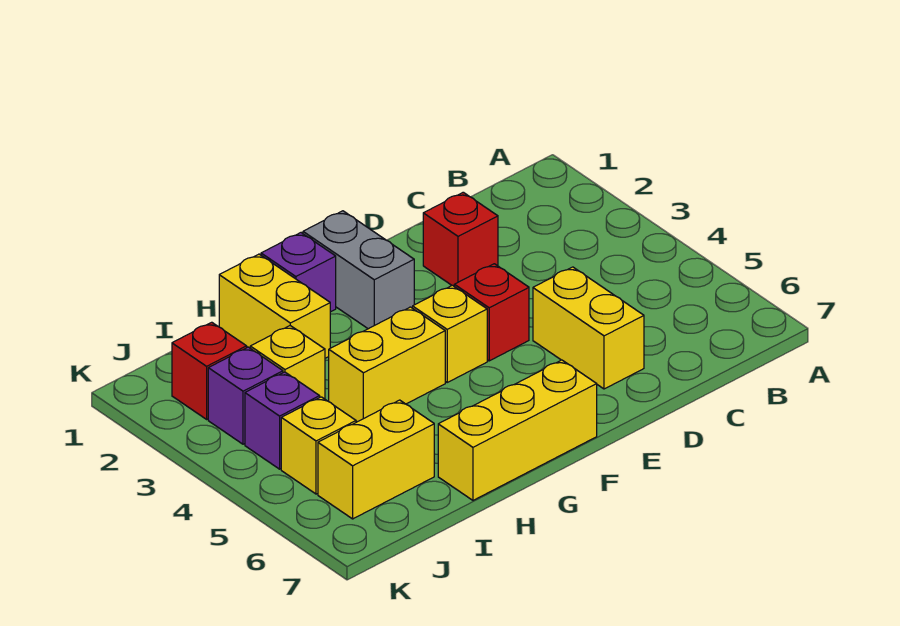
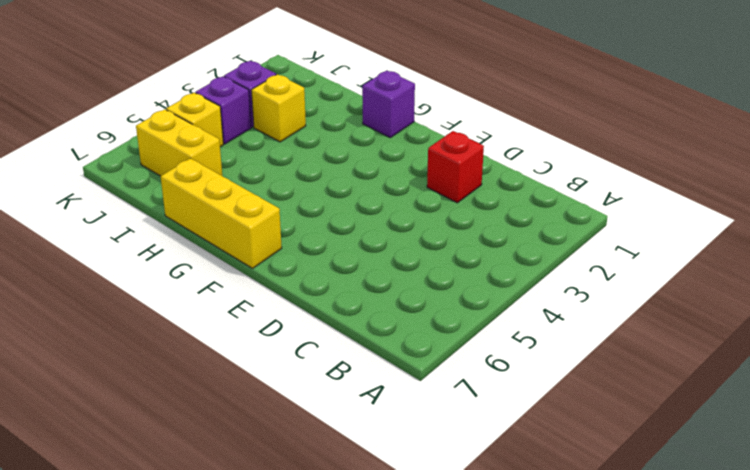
none -> yellow brick D5:D6 level 1
none -> red brick E4 level 1
none -> grey brick F1:F2 level 1

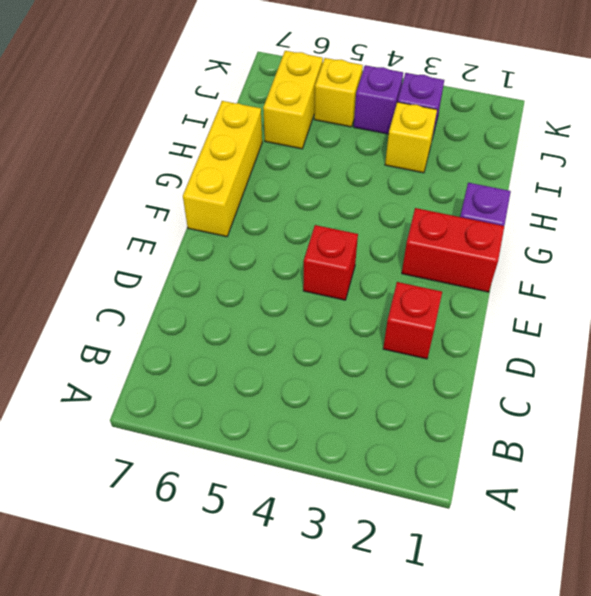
red brick F1:F2 level 1 -> grey brick F1:F2 level 1
none -> yellow brick D5:D6 level 1
none -> yellow brick F4 level 1
none -> yellow brick G4:H4 level 1

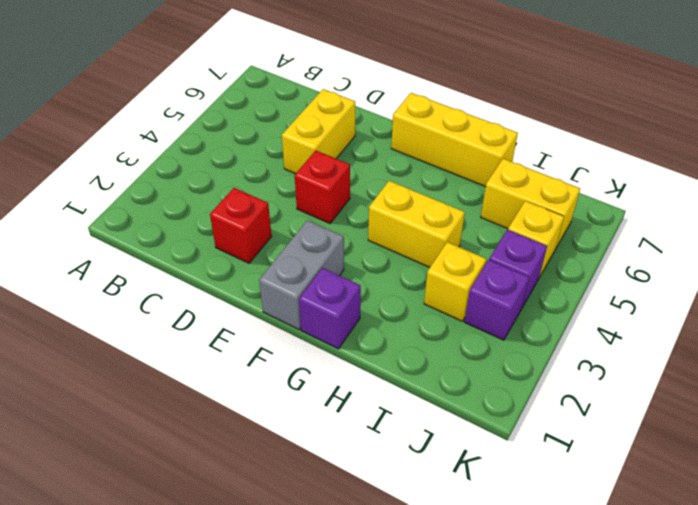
none -> yellow brick F4 level 1
none -> yellow brick H1:H2 level 1
none -> red brick J2 level 1

